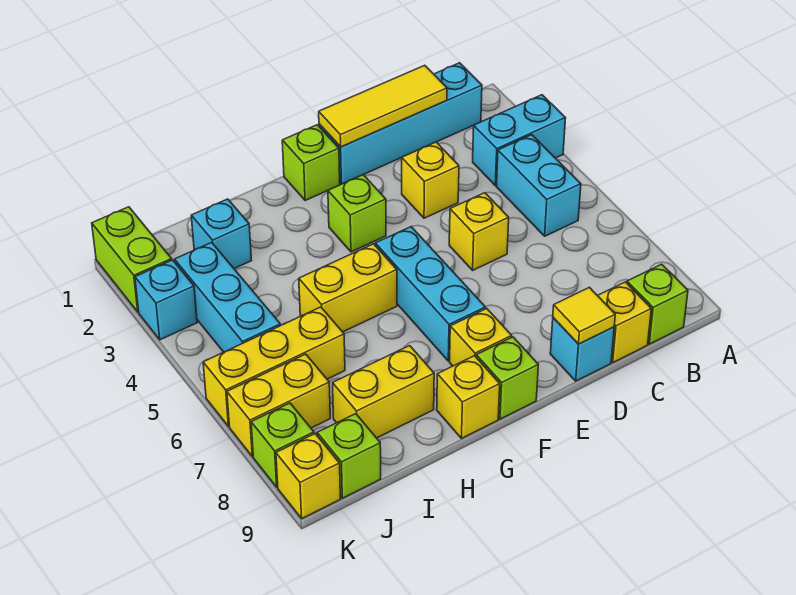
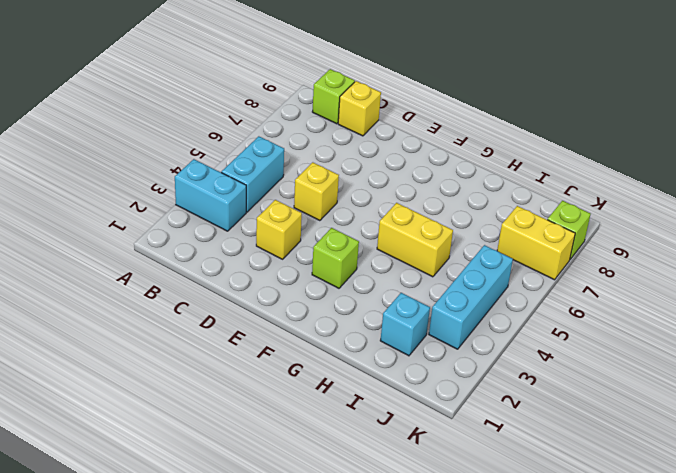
none -> cyan brick B1:E1 level 1
none -> cyan brick D9 level 1
none -> lime brick F1 level 1

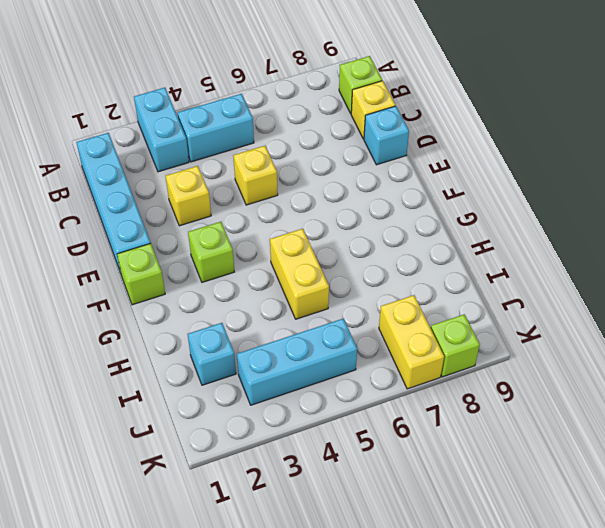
none -> cyan brick F5:F7 level 1
none -> yellow brick F8 level 1
none -> lime brick F9 level 1

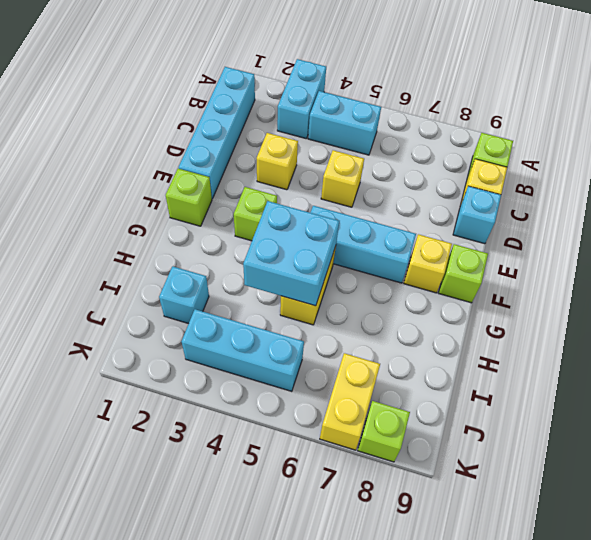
cyan brick G4:H5 level 2 -> none
none -> yellow brick G9 level 1
none -> yellow brick H8:I8 level 1
none -> yellow brick I6:K6 level 1

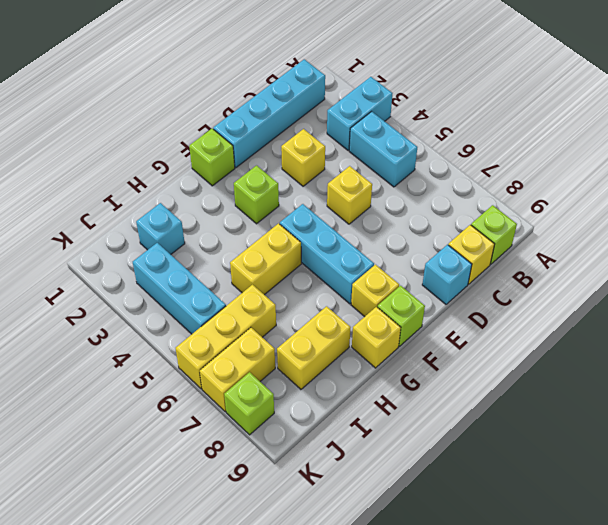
none -> lime brick J9 level 1
none -> lime brick K1:K2 level 1
none -> cyan brick K3 level 1

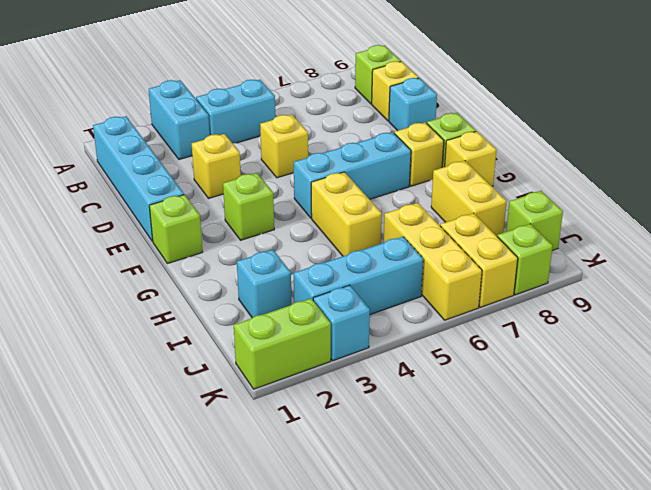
none -> yellow brick K9 level 1
none -> yellow tile C1:E1 level 2
none -> yellow tile D9 level 2

